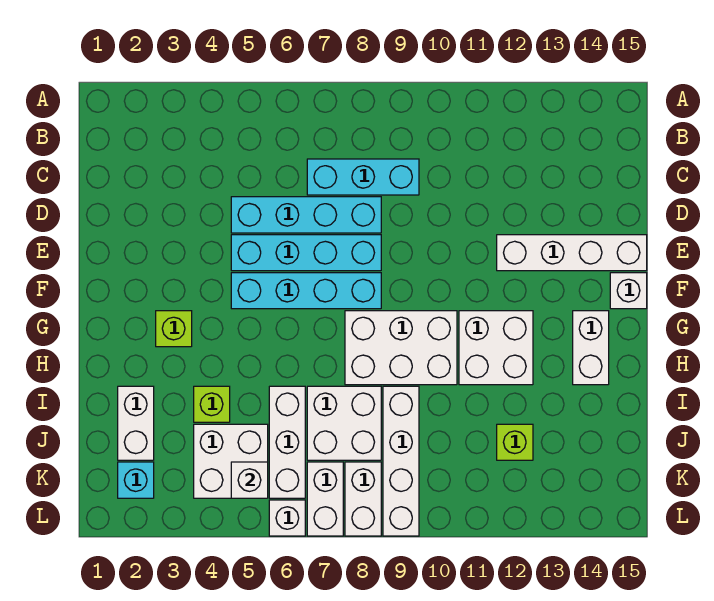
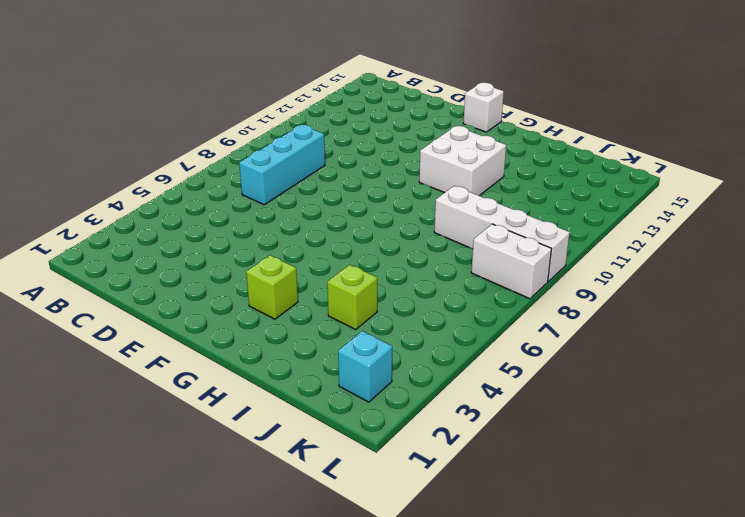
none -> cyan brick D5:D8 level 1
none -> cyan brick E5:E8 level 1
none -> white brick E12:E15 level 1

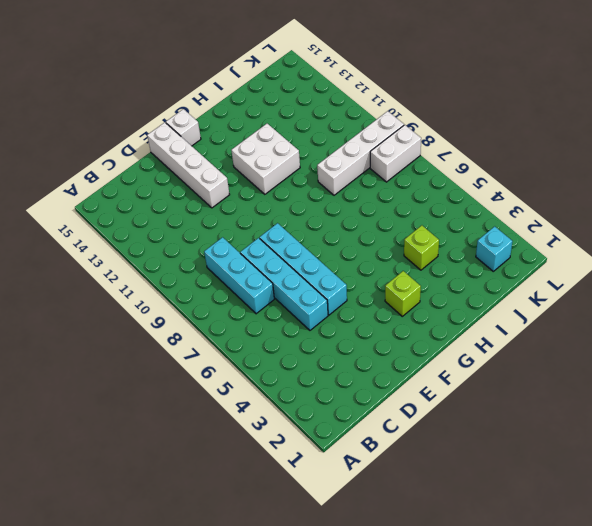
none -> cyan brick F5:F8 level 1
none -> white brick G8:H10 level 1
none -> white brick G14:H14 level 1

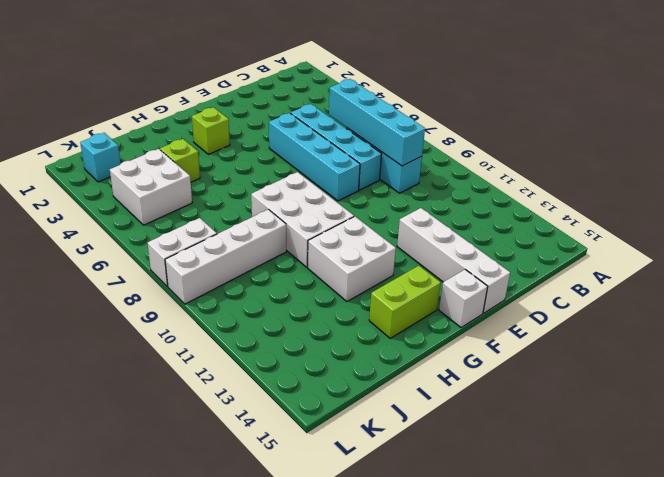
cyan brick C6:C9 level 2 -> cyan brick F5:F8 level 1
lime brick G14:H14 level 1 -> white brick G14:H14 level 1
none -> white brick I2:J2 level 1
none -> white brick I6:K6 level 1
none -> white brick I7:J8 level 1

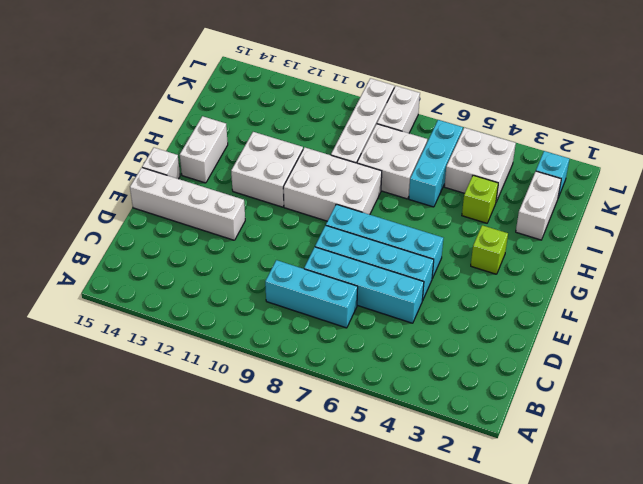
cyan brick I6:K6 level 1 -> white brick I6:K6 level 1
none -> lime brick J12 level 1
none -> white brick K7:L7 level 1
none -> white brick L6 level 1

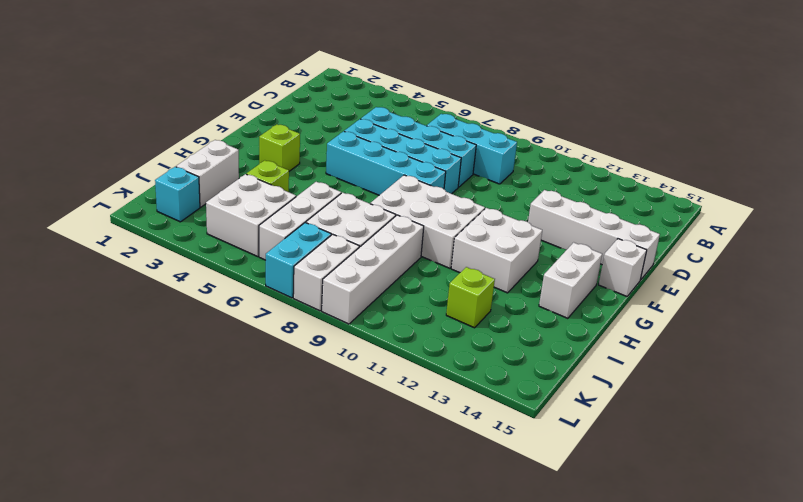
cyan brick K7:L7 level 1 -> white brick K7:L7 level 1
none -> white brick L6 level 1
none -> white brick K5 level 2

